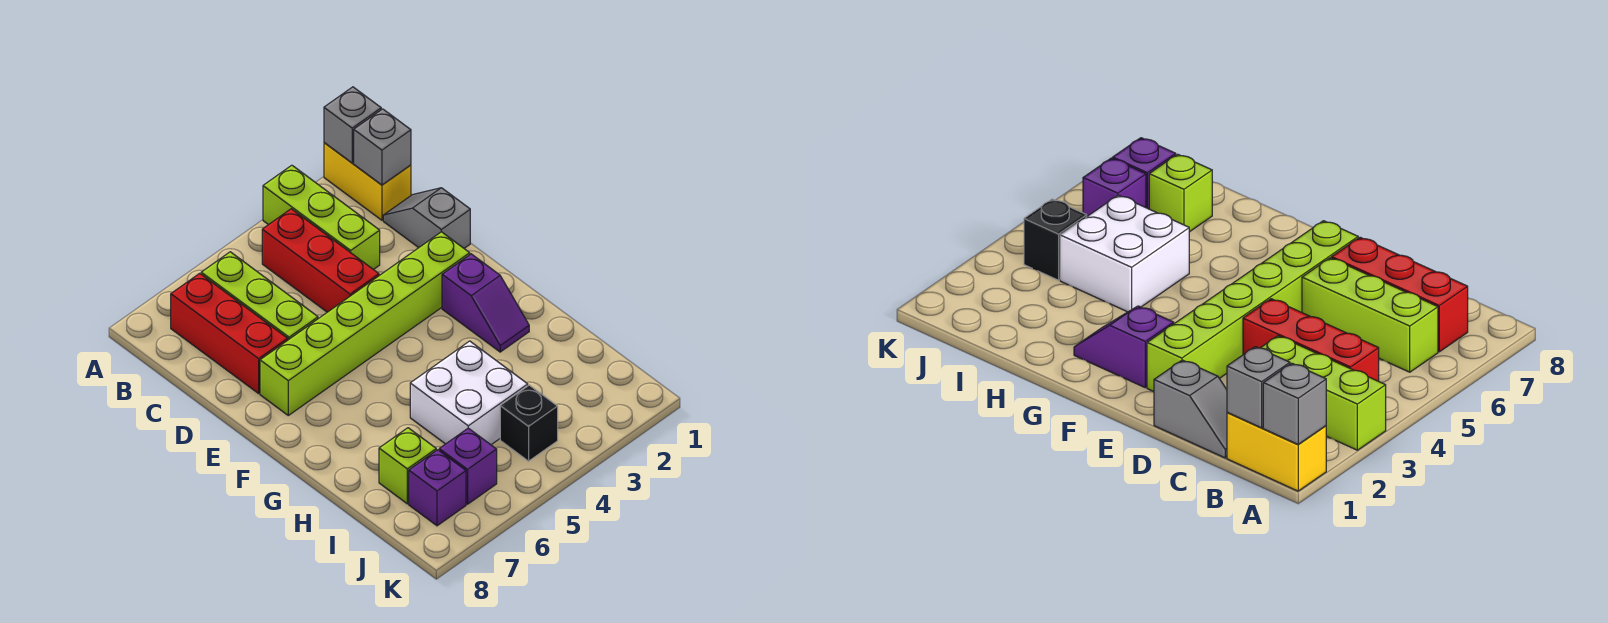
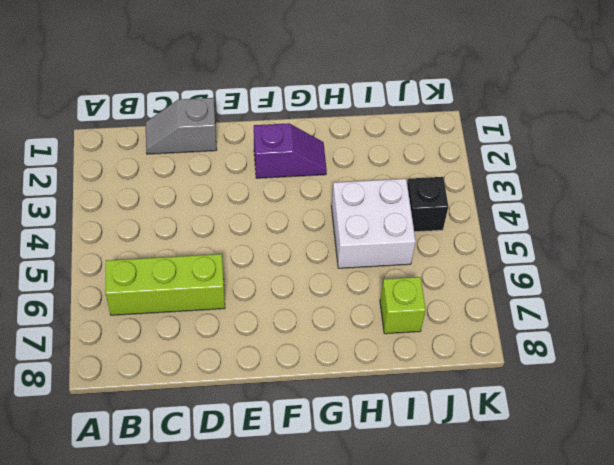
none -> yellow brick A1:B1 level 1
none -> lime brick A3:C3 level 1
none -> red brick B4:D4 level 1

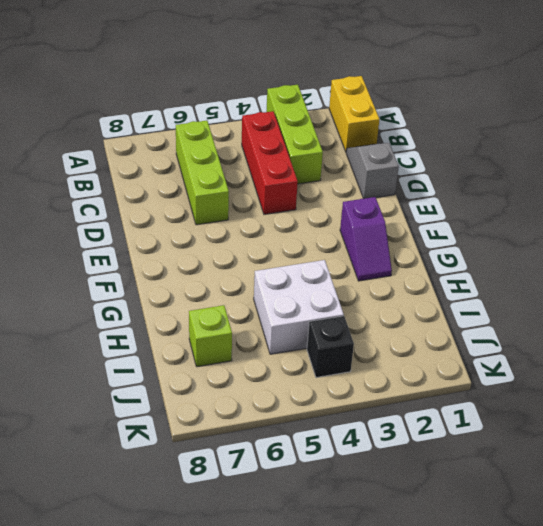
none -> red brick B7:D7 level 1
none -> lime brick E2:E7 level 1
none -> purple brick J6 level 1

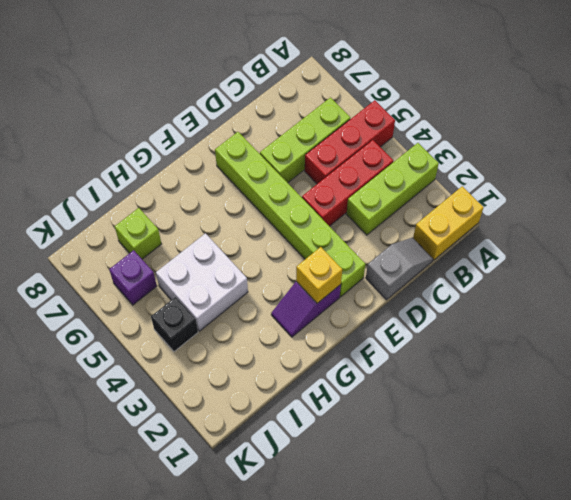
red brick A5:C5 level 1 -> red brick B7:D7 level 1
yellow brick F2 level 2 -> none
none -> purple brick J7 level 1
none -> grey brick A1 level 2
none -> grey brick B1 level 2

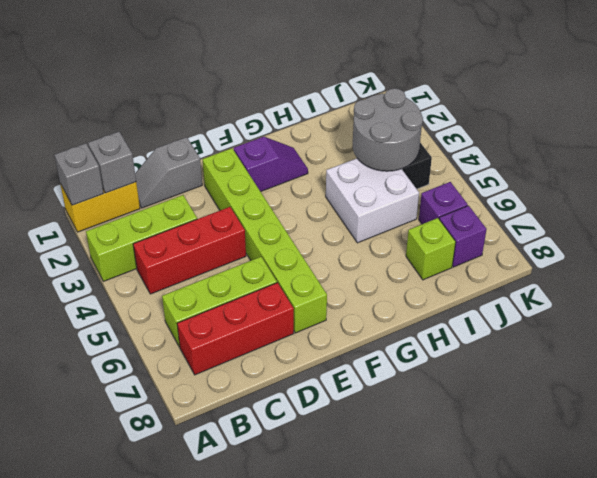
grey round brick I3:J4 level 2 -> none

